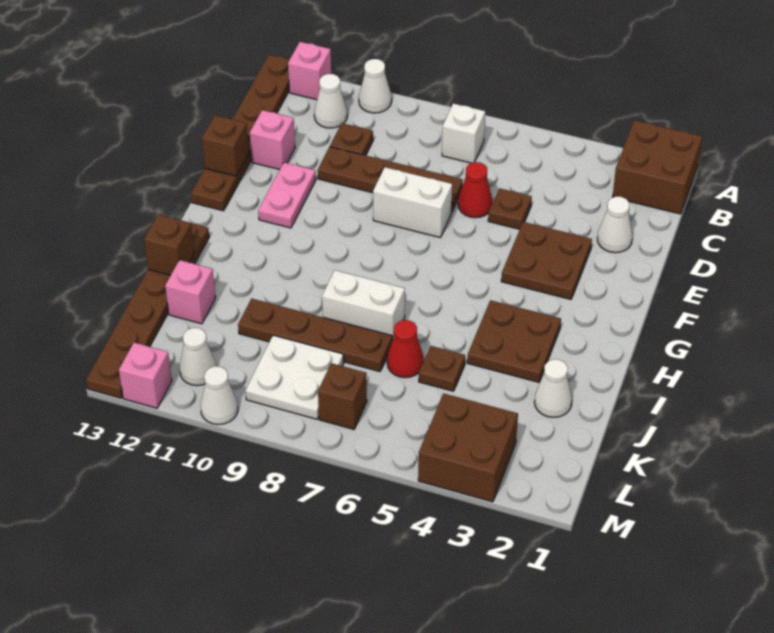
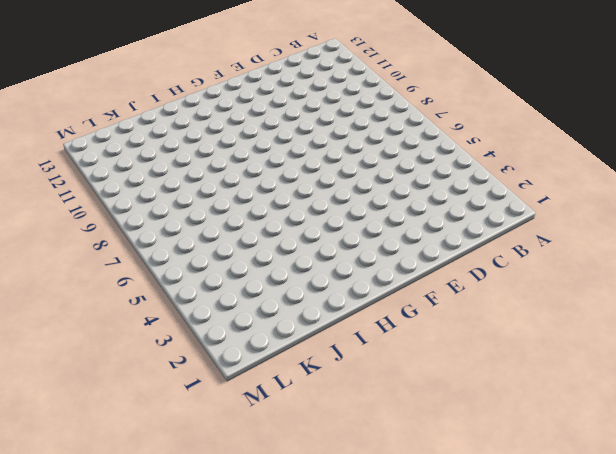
none -> brown brick A1:B2 level 1
none -> white cone A10 level 1
none -> pink brick A12 level 1
none -> brown plate A13:F13 level 1

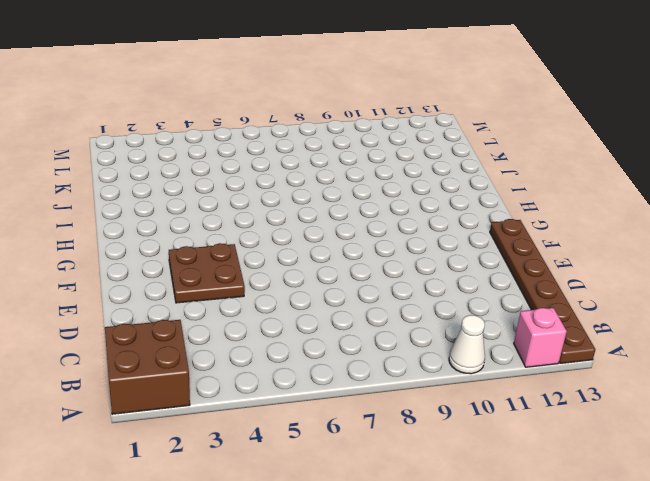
none -> white brick B7 level 1
none -> white cone B11 level 1
none -> brown plate C10 level 1
none -> white cone D2 level 1

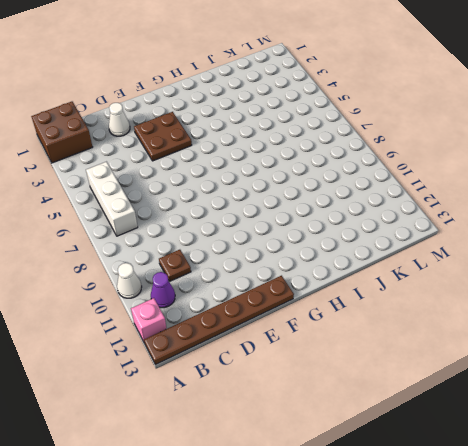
white brick B5:B7 level 1 -> white brick B7 level 1
purple cone B11 level 1 -> white cone B11 level 1
none -> brown plate D5 level 1
none -> red cone D6 level 1
none -> brown plate D7:D10 level 1
none -> pink brick D12 level 1

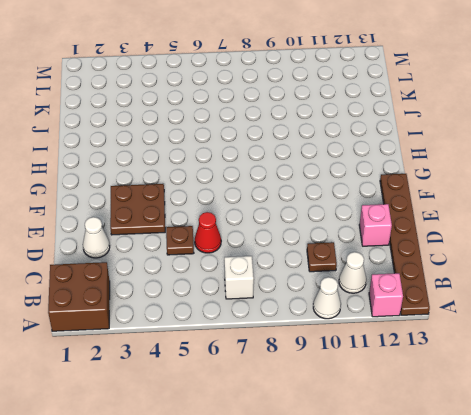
none -> brown plate D7:D10 level 1
none -> white brick E7:E8 level 1
none -> pink plate E11:F11 level 1
none -> brown plate H3:I4 level 1

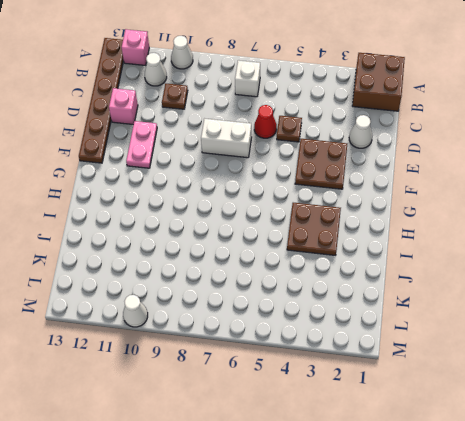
none -> brown plate D7:D10 level 1
none -> brown plate H13:M13 level 1
none -> white brick I7:I8 level 1
none -> white cone J2 level 1

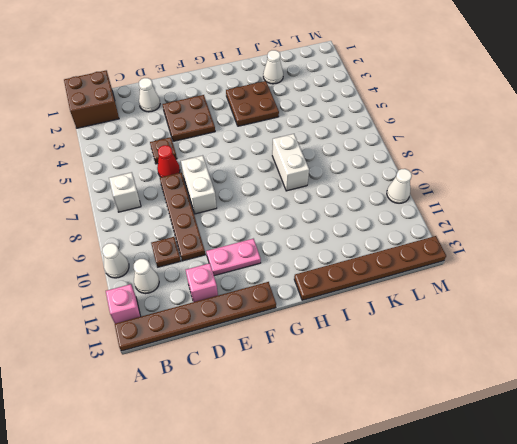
none -> brown plate J5 level 1
none -> red cone J6 level 1
none -> brown plate J7:J10 level 1
none -> pink brick J12 level 1

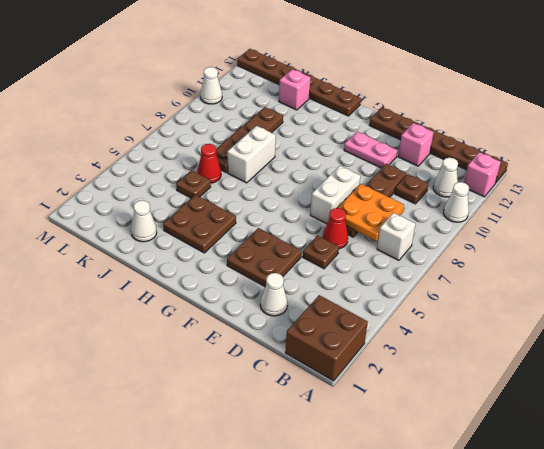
orange plate C7:D8 level 2 -> none
none -> white plate K8:L9 level 1
none -> brown brick L3:M4 level 1
none -> brown brick L7 level 1
none -> white cone L11 level 1

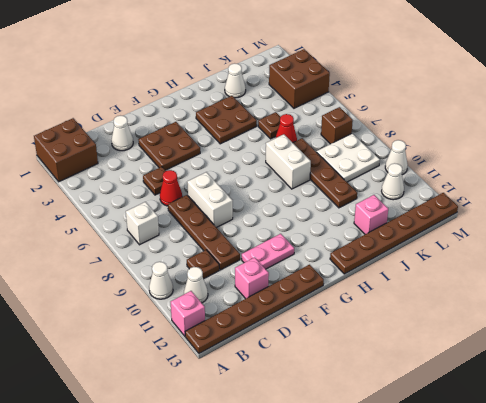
none -> pink brick M12 level 1
none -> brown brick E13 level 2
none -> brown brick I13 level 2

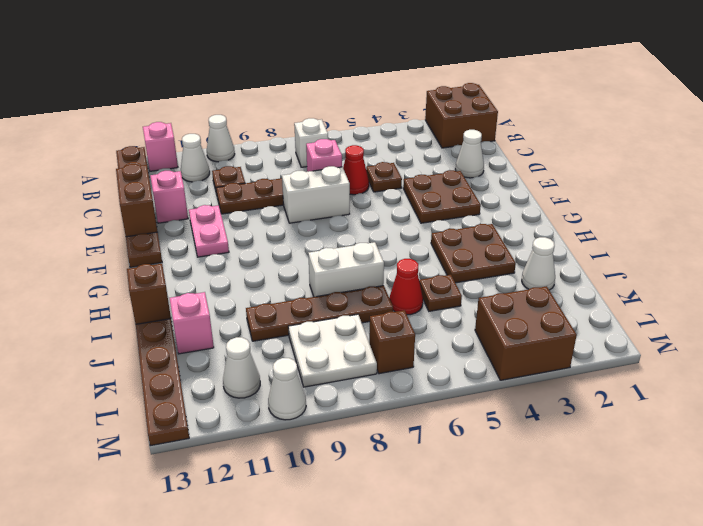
pink brick D7 level 2 -> pink brick M12 level 1
brown brick D13:E13 level 2 -> brown brick E13 level 2

